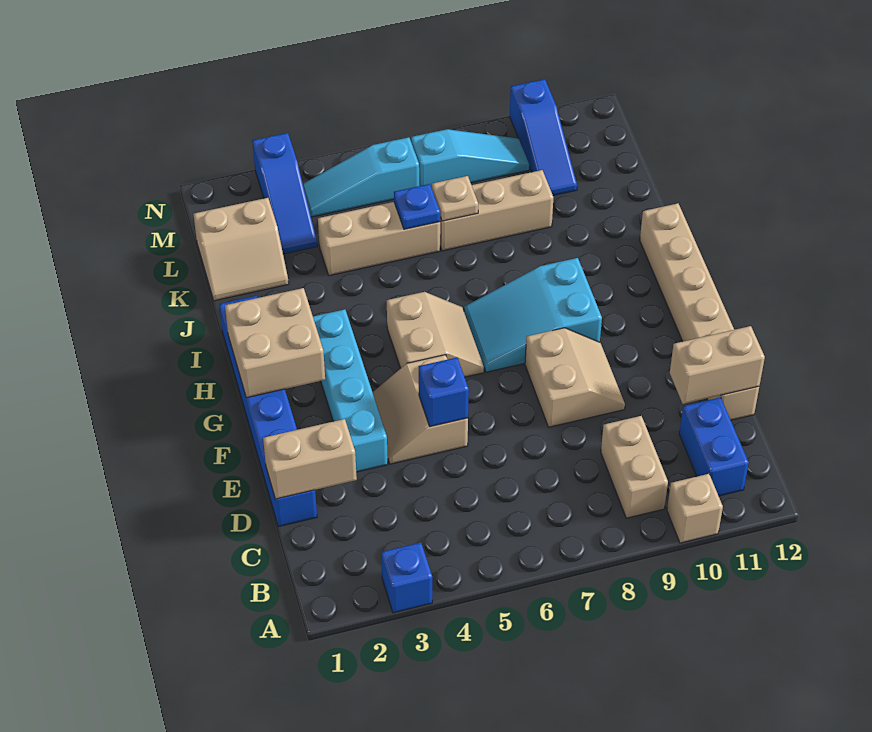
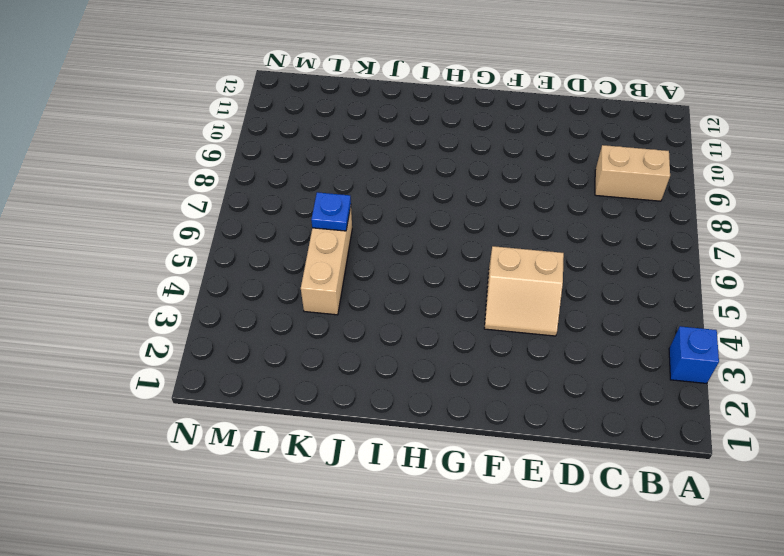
none -> tan brick A10 level 1
none -> blue brick B11:C11 level 1
none -> blue brick D1:I1 level 1

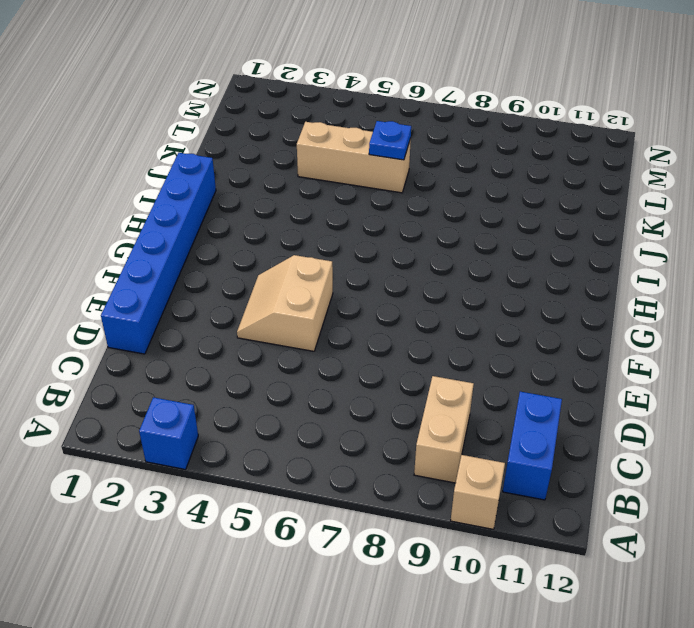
none -> tan brick D12:I12 level 1
none -> cyan brick E3:H3 level 1
none -> tan slope E8:F9 level 1 top 8

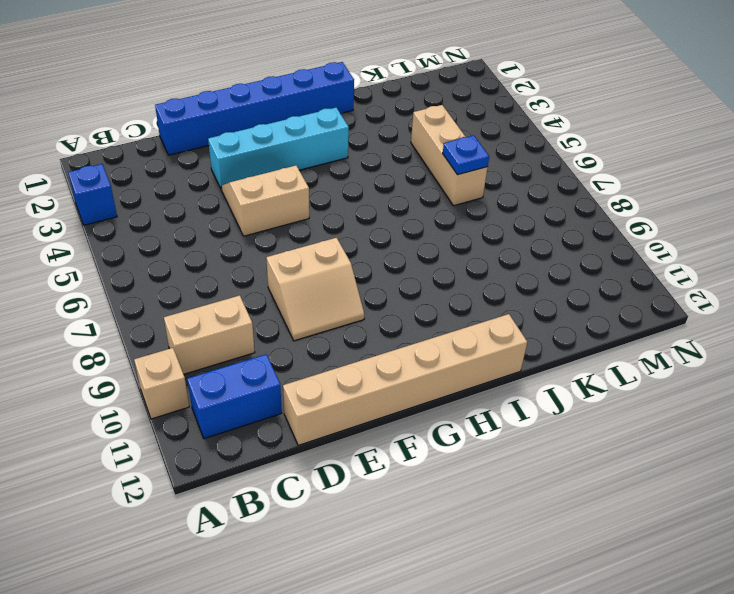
none -> tan slope G5:H6 level 1 top 5
none -> cyan slope G7:H9 level 1 top 9
none -> tan slope K1:L2 level 1 top L

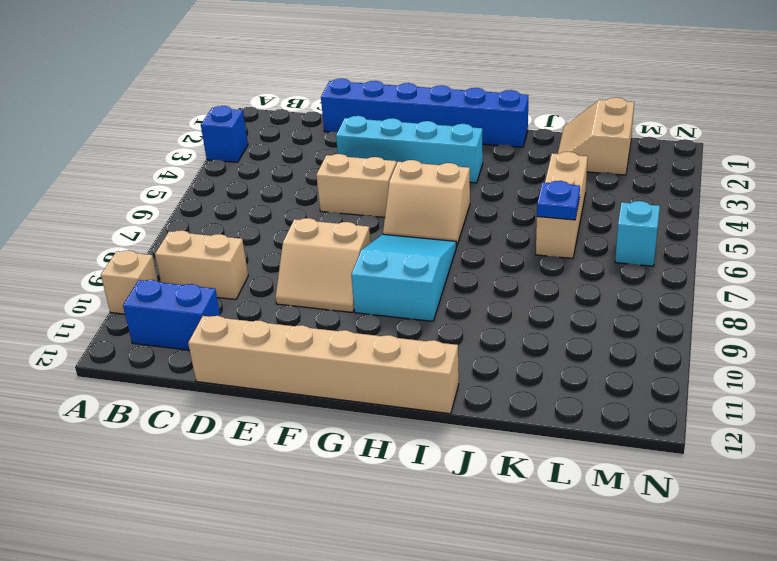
cyan brick M6 level 1 -> cyan slope M4:M6 level 1 top 6
none -> tan brick K7:K9 level 1
none -> blue slope L3:N3 level 1 top N
none -> blue slope L10:N10 level 1 top N

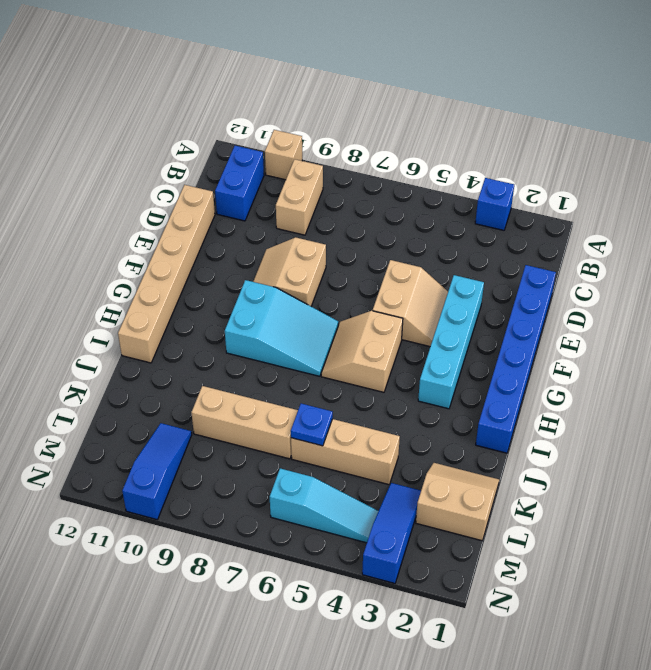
none -> cyan slope M7:M9 level 1 top 7
none -> tan brick D1:D2 level 2
none -> tan brick D11:D12 level 2

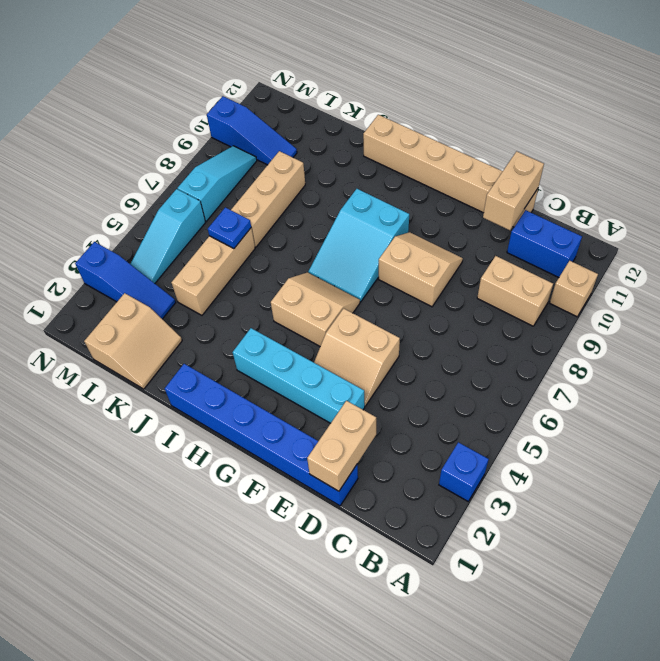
none -> blue brick E5 level 2
none -> tan brick G1:H2 level 2
none -> tan plate K7 level 2

